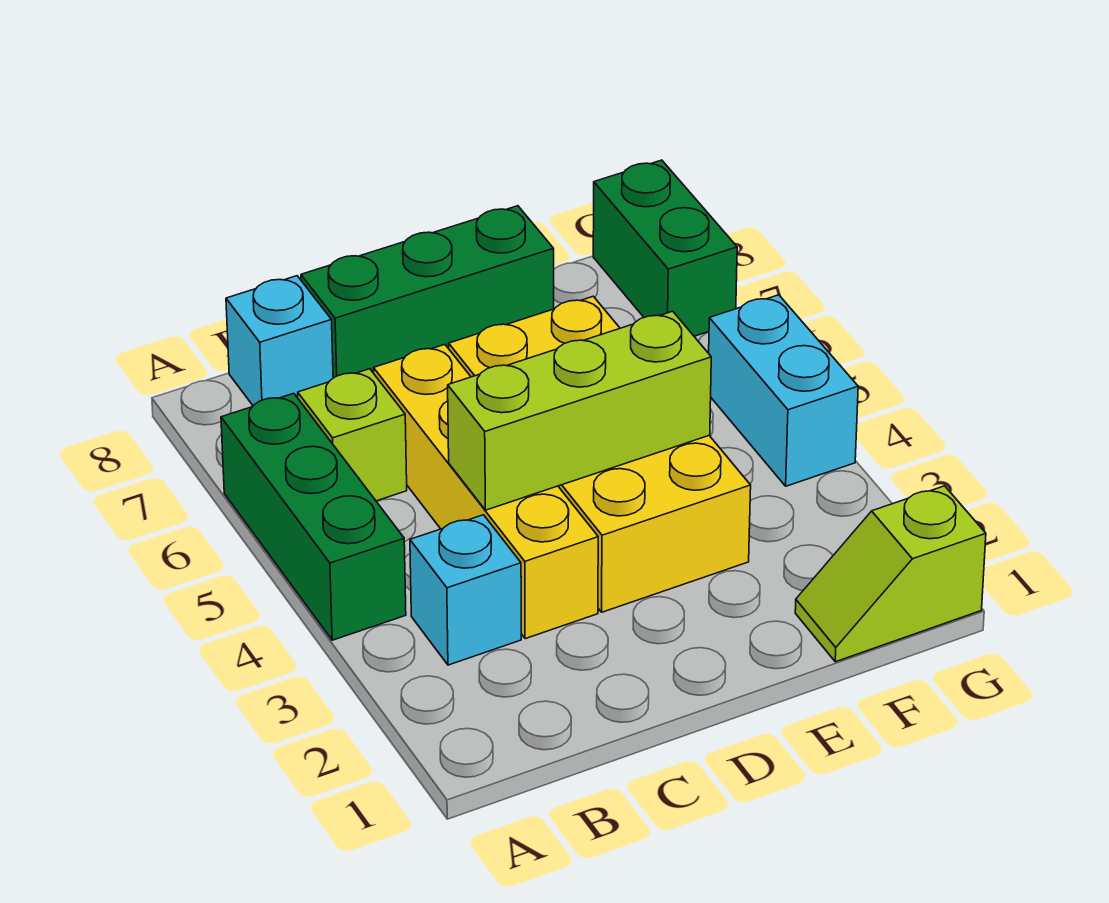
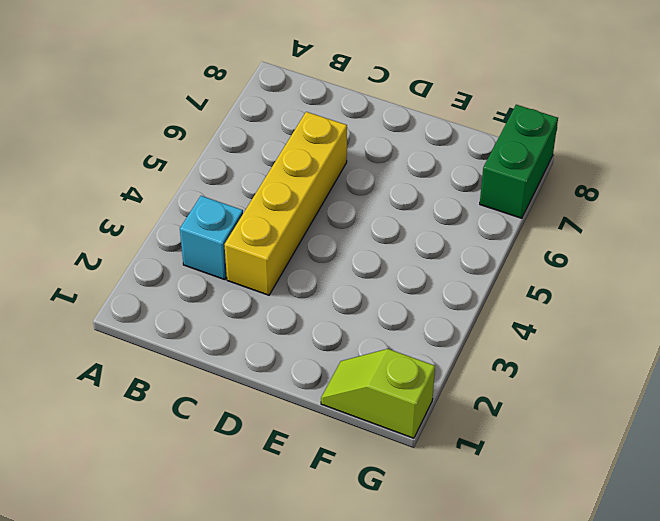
none -> green brick A4:A6 level 1
none -> lime brick B6 level 1

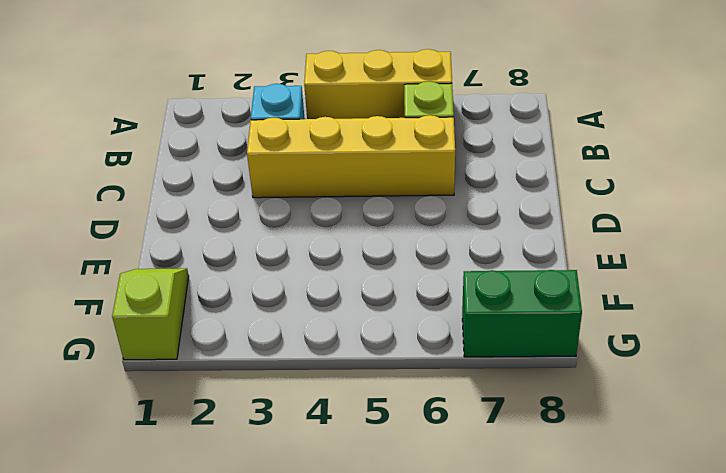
yellow brick A4:A6 level 1 -> green brick A4:A6 level 1
none -> cyan brick B8 level 1
none -> green brick C8:E8 level 1

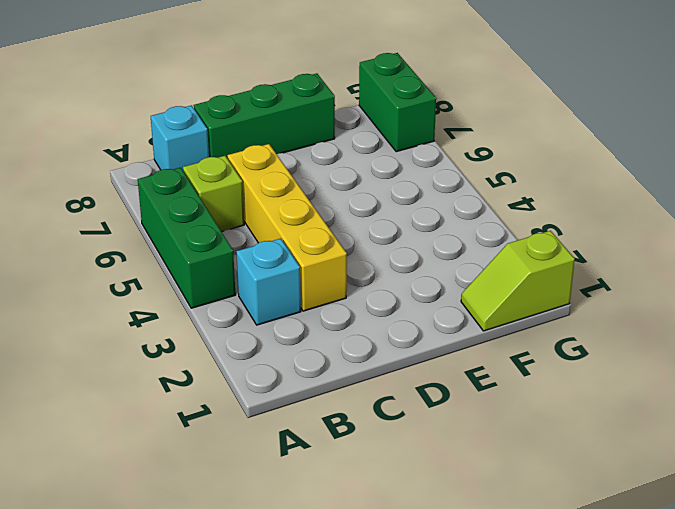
none -> yellow brick D3:E6 level 1
none -> cyan brick G4:G5 level 1

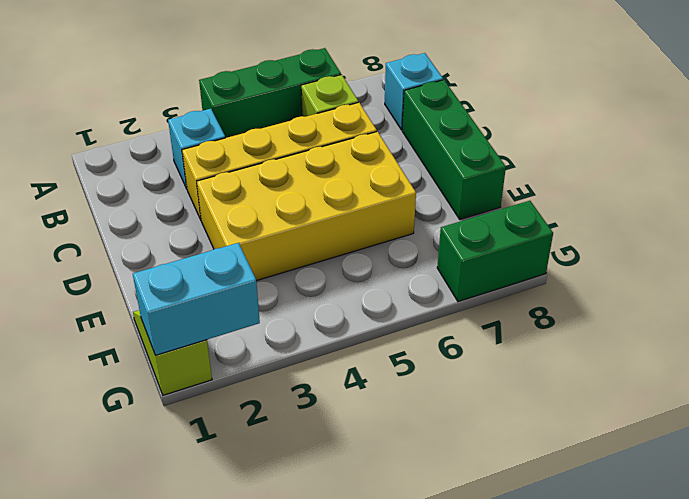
cyan brick G1:G2 level 2 -> cyan brick G4:G5 level 1
none -> lime brick C4:E4 level 2

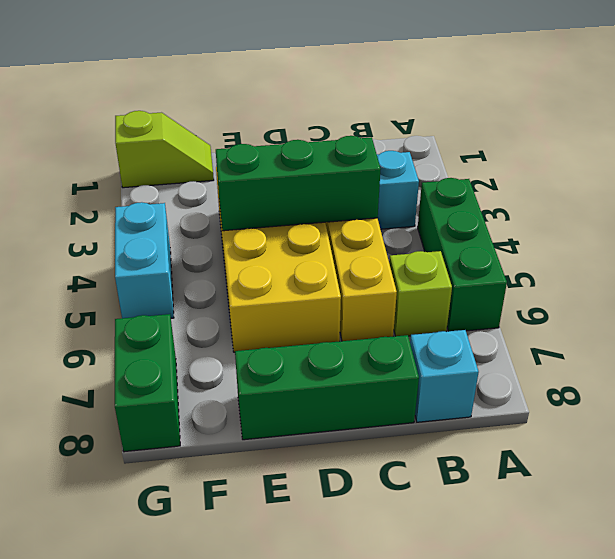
green brick C4:E4 level 2 -> lime brick C4:E4 level 2

